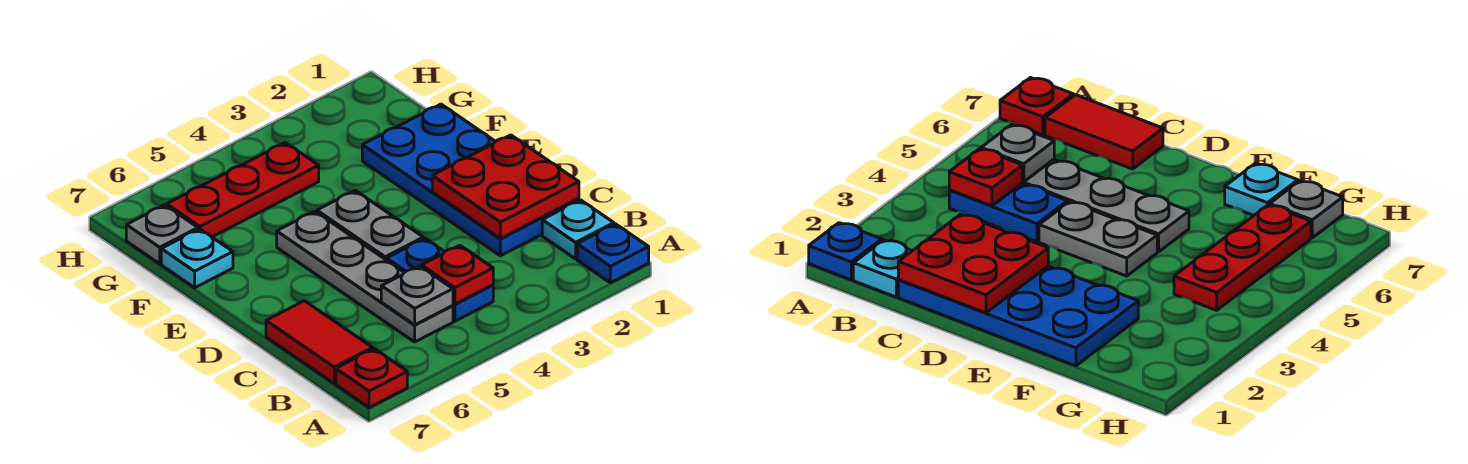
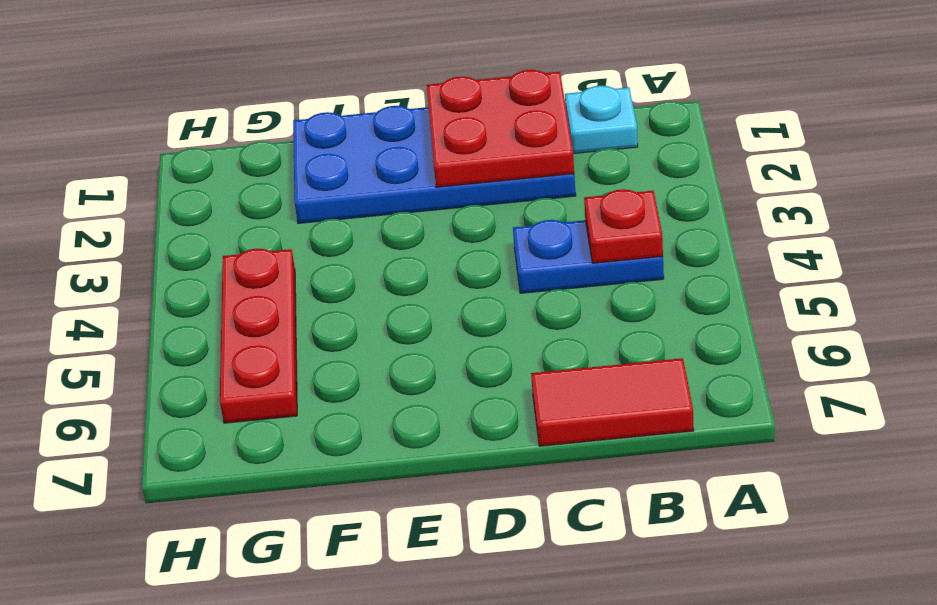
none -> blue plate A1 level 1
none -> red plate A7 level 1
none -> grey plate B5:E5 level 1

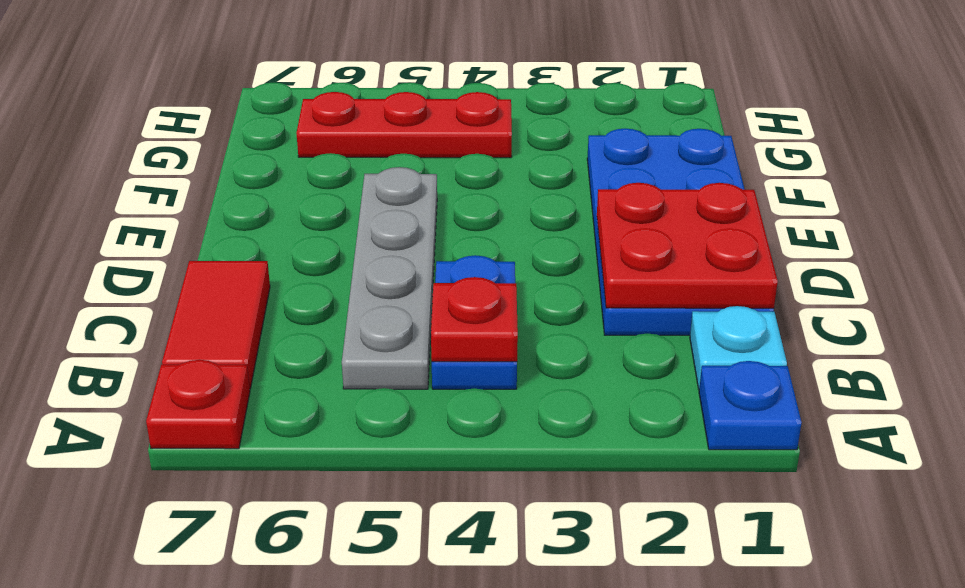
none -> grey plate D4:E4 level 1
none -> cyan plate F7 level 1
none -> grey plate G7 level 1

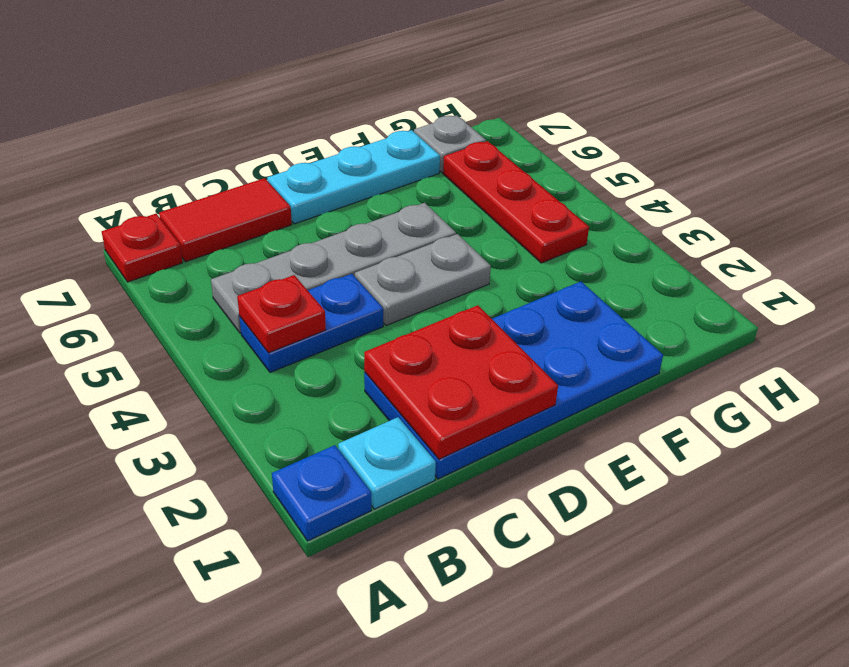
cyan plate D7:F7 level 1 -> cyan plate F7 level 1
none -> grey plate B5 level 2

